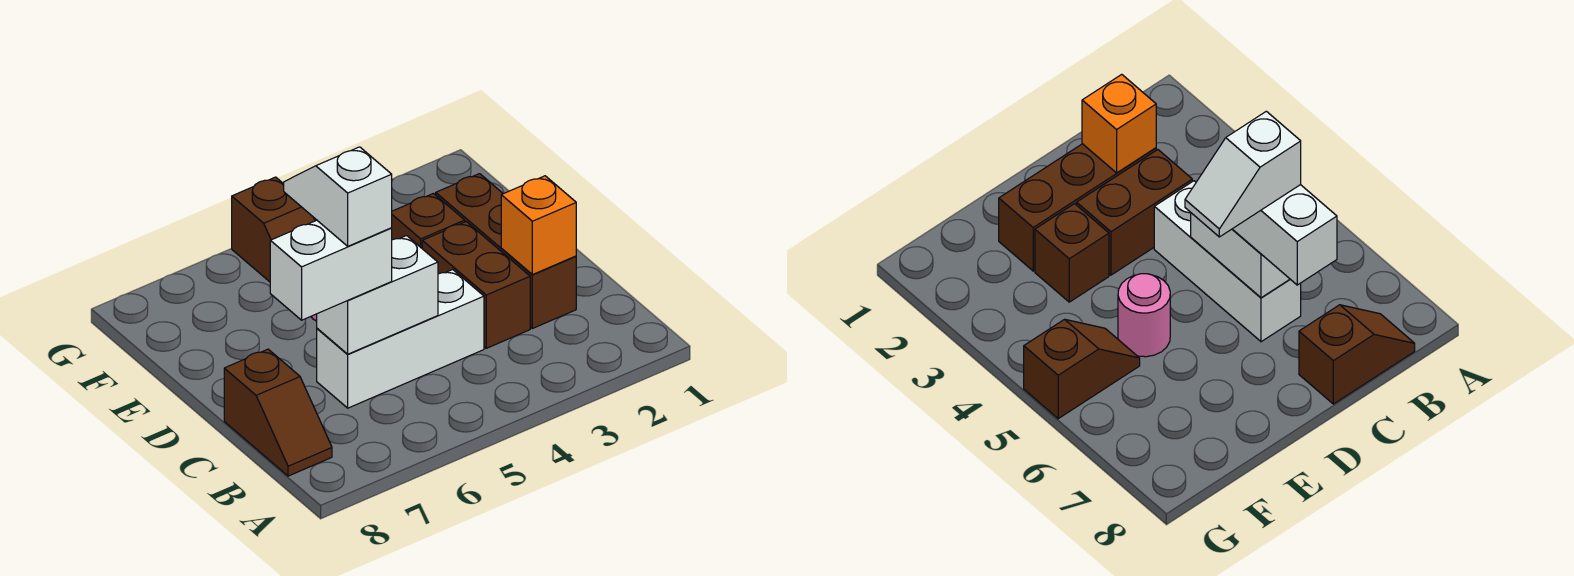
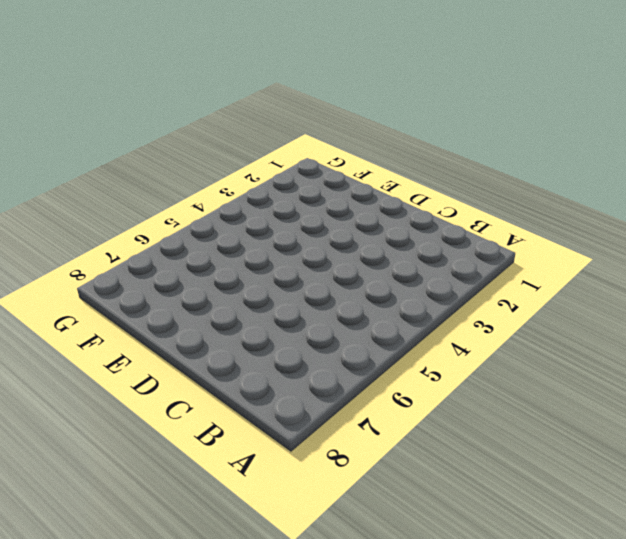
none -> brown slope B8:C8 level 1 top C
none -> brown brick C2:E2 level 1

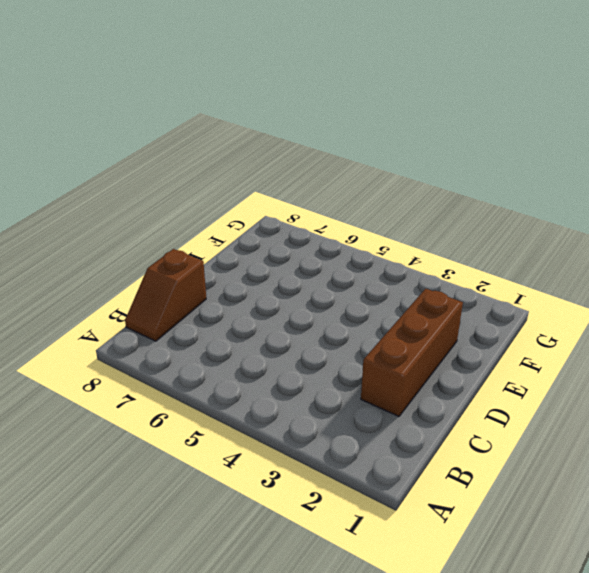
none -> brown brick C3:D3 level 1
none -> white brick C4:C6 level 1

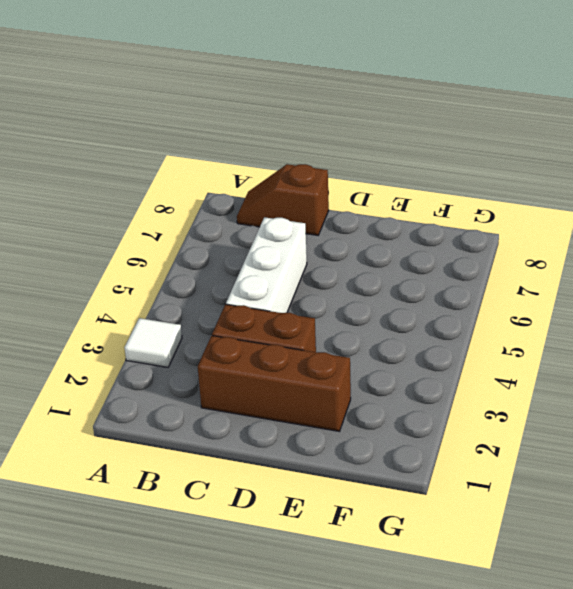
white tile A3 level 1 -> none
none -> brown brick E3 level 1
none -> pink round brick E5 level 1

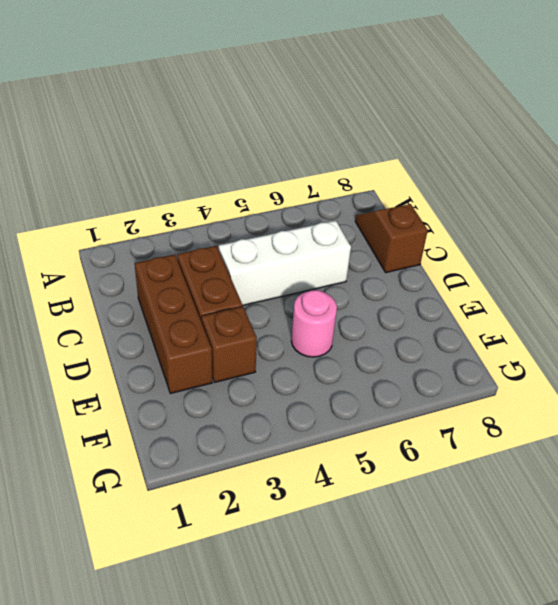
none -> brown slope F5:G5 level 1 top G
none -> orange brick C2 level 2

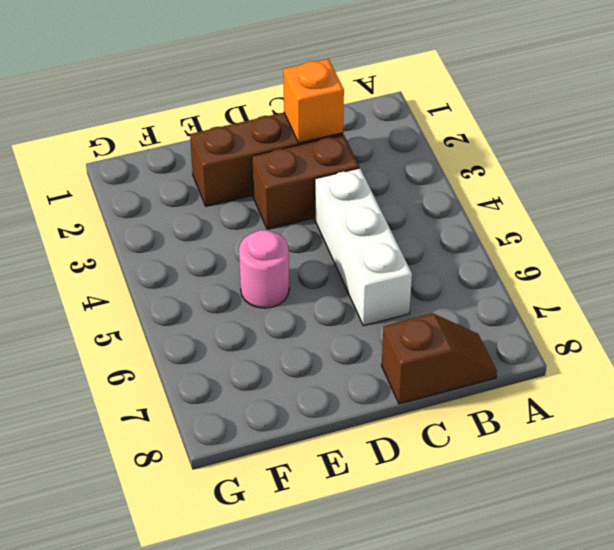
none -> brown brick E3 level 1
none -> brown slope F5:G5 level 1 top G

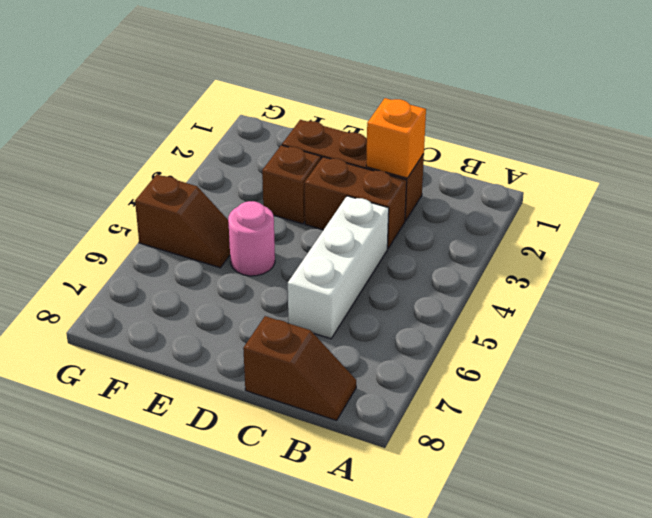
none -> white brick C5:C6 level 2
none -> white brick C6:C7 level 3

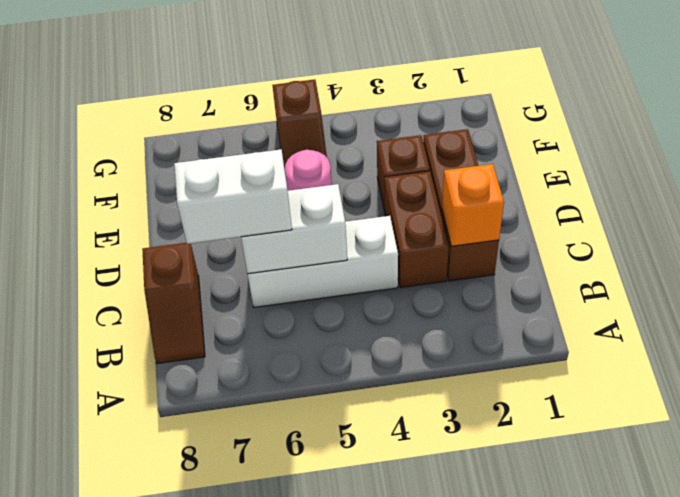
none -> white slope C6:D6 level 4 top C

